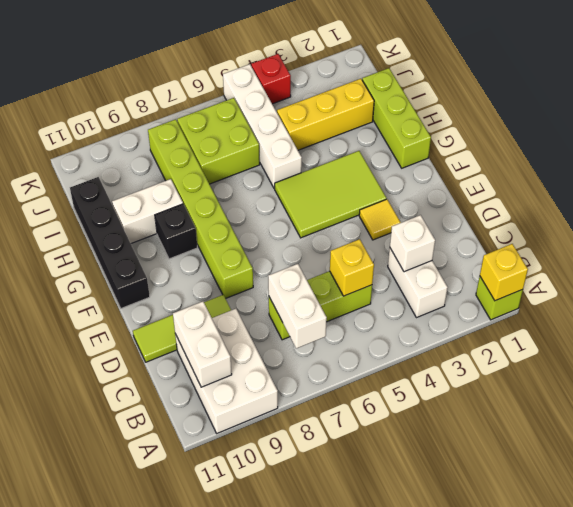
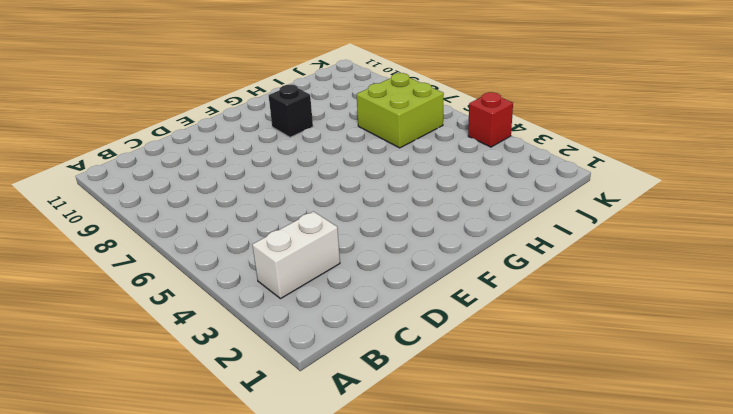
none -> lime brick A1 level 1
none -> white brick A9:C10 level 1
none -> lime brick C5:C7 level 1

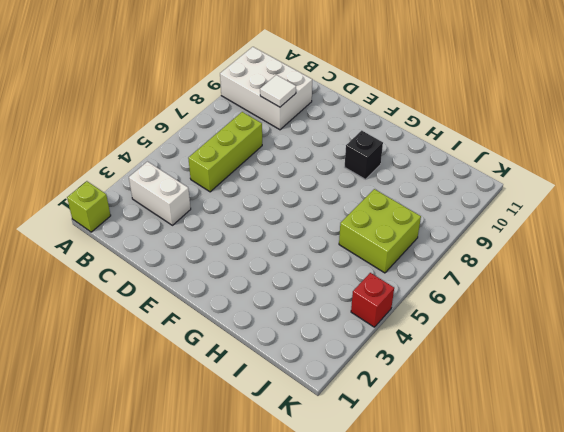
white tile C9 level 2 -> none
none -> lime tile D9:D11 level 1
none -> yellow tile E3 level 1
none -> lime brick E8:J8 level 1

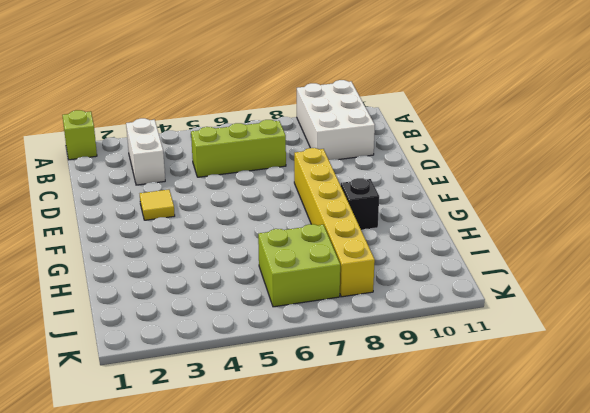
yellow brick E8:J8 level 1 -> lime brick E8:J8 level 1
none -> lime tile D9:D11 level 1
none -> lime tile F3:G5 level 1
none -> black brick F11:I11 level 1

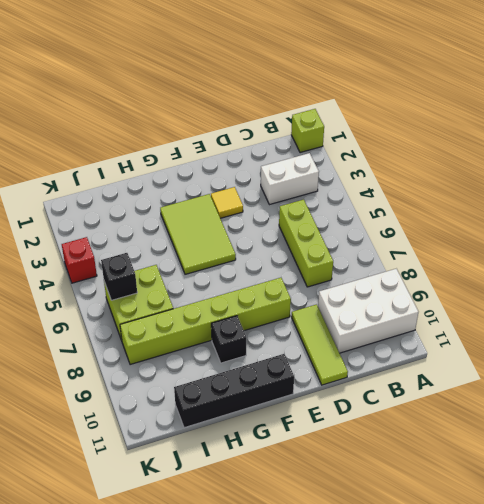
black brick J6 level 2 -> none
none -> lime brick G1:I1 level 1
none -> white brick H5:K5 level 1
none -> white brick H9:H10 level 1

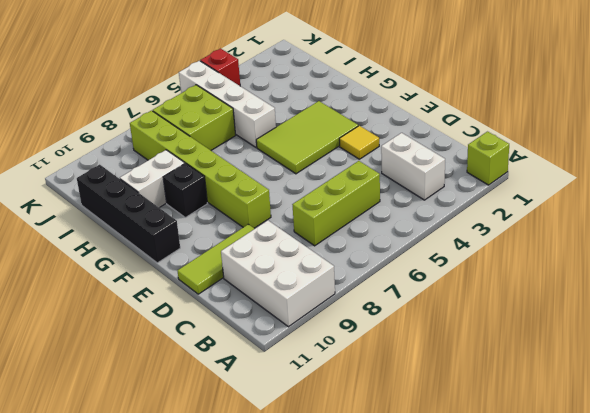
none -> lime brick G1:I1 level 1
none -> yellow brick I2:I4 level 1
none -> yellow brick A1 level 2

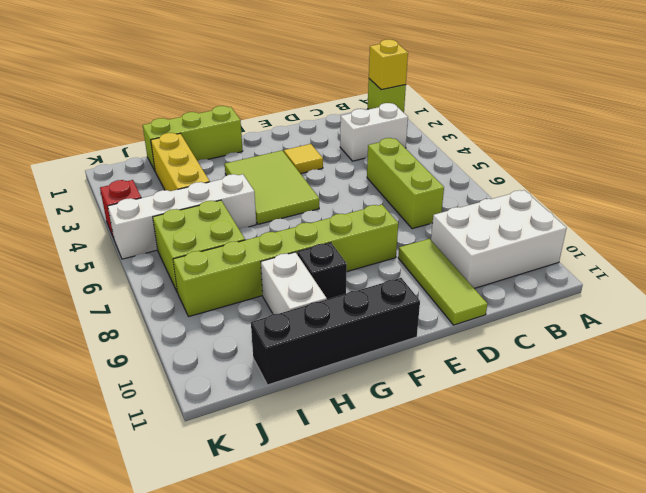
none -> white brick B7:C7 level 2
none -> white brick B10:C10 level 2
none -> white brick C3 level 2

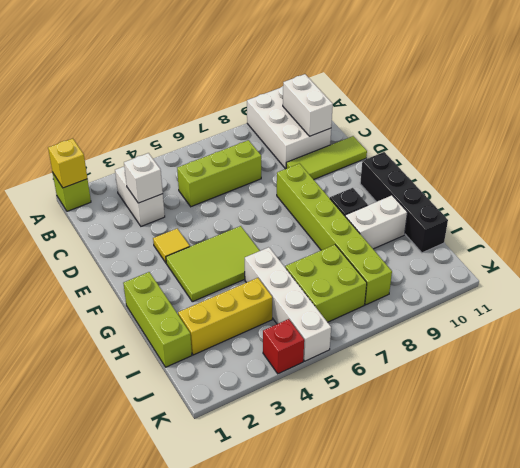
none -> white brick B7:C7 level 2
none -> yellow brick C5 level 2

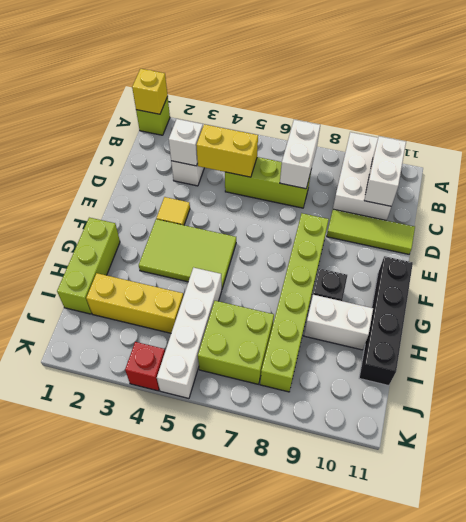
yellow brick C4:C5 level 2 -> yellow brick C5 level 2

